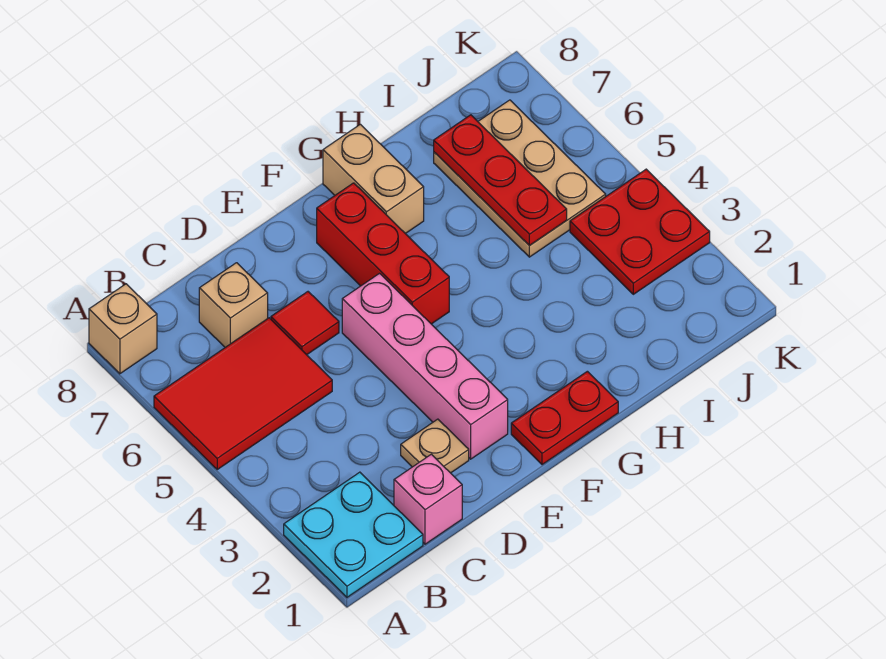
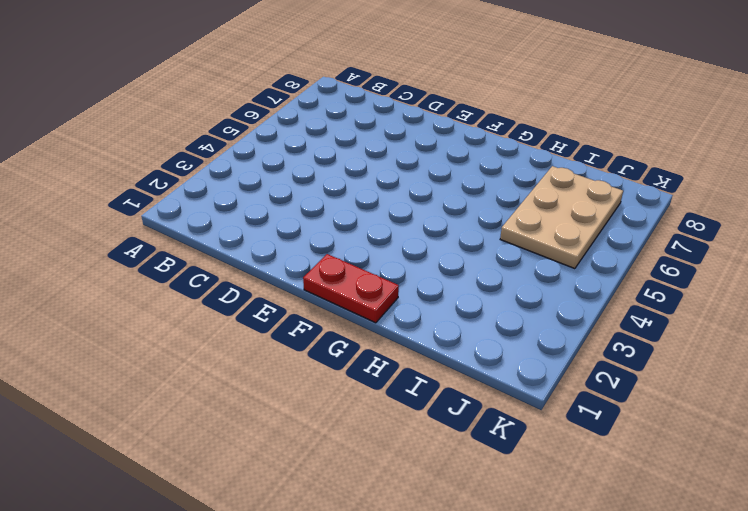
none -> cyan plate A1:B2 level 1
none -> red tile A5:C6 level 1
none -> tan brick A8 level 1

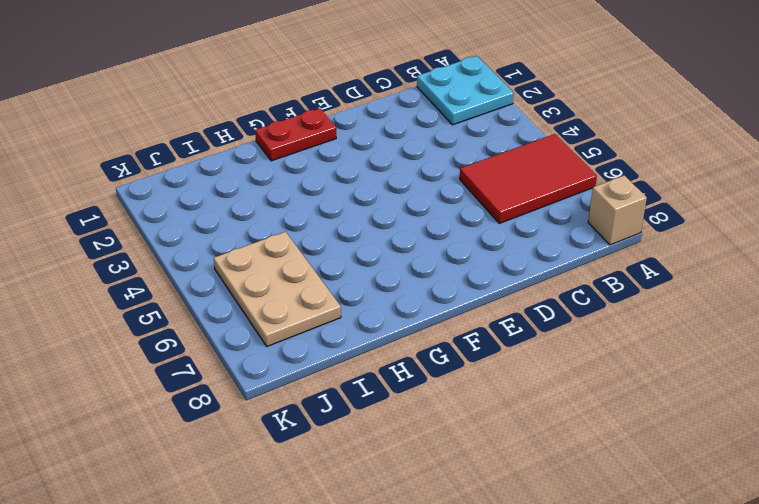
none -> pink brick C1 level 1
none -> tan brick C7 level 1
none -> tan plate D2 level 1

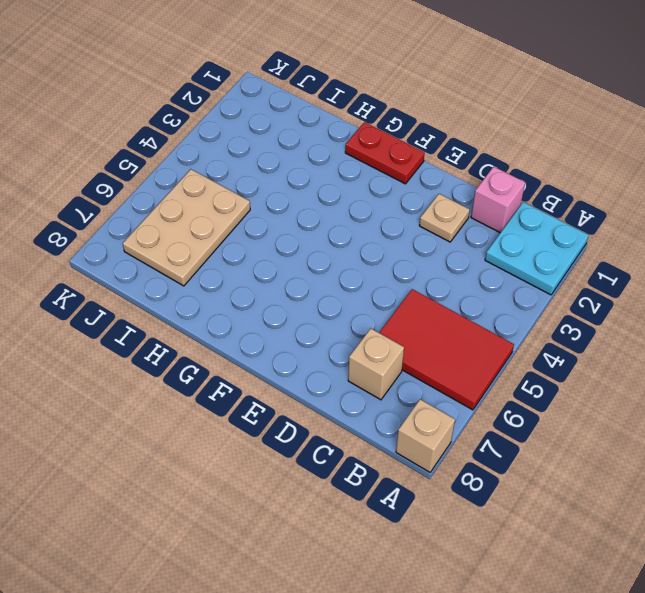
none -> red tile D6 level 1
none -> pink brick E2:E5 level 1
none -> red brick F5:F7 level 1

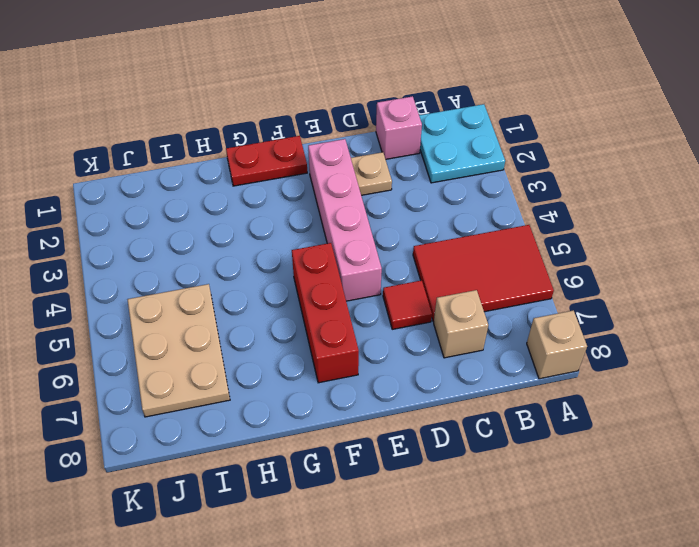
none -> tan brick G7:G8 level 1
none -> red plate J3:K4 level 1
none -> red plate I5:I7 level 2

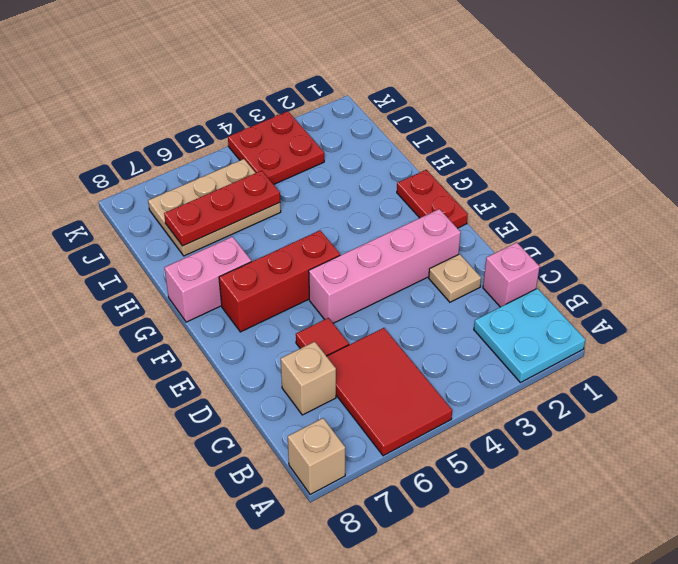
pink brick G7:G8 level 1 -> tan brick G7:G8 level 1

